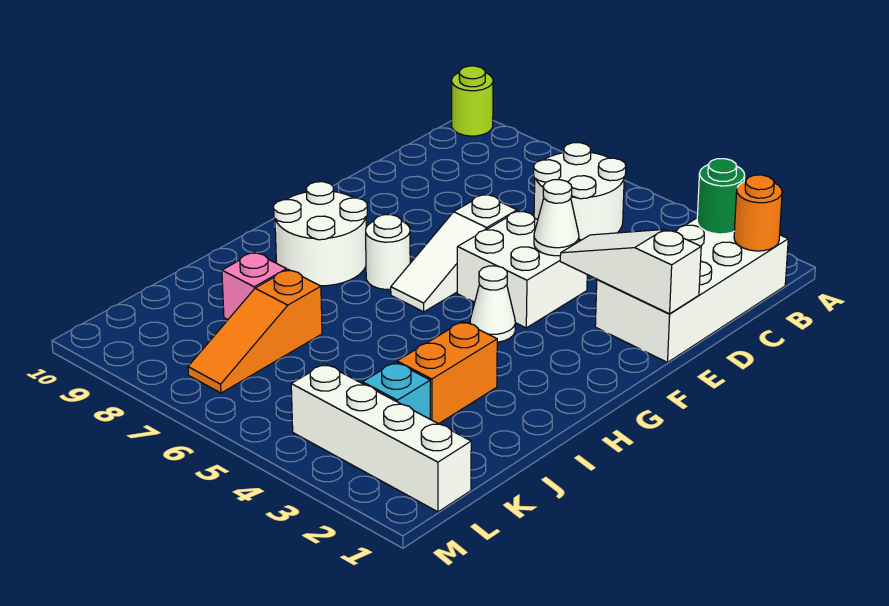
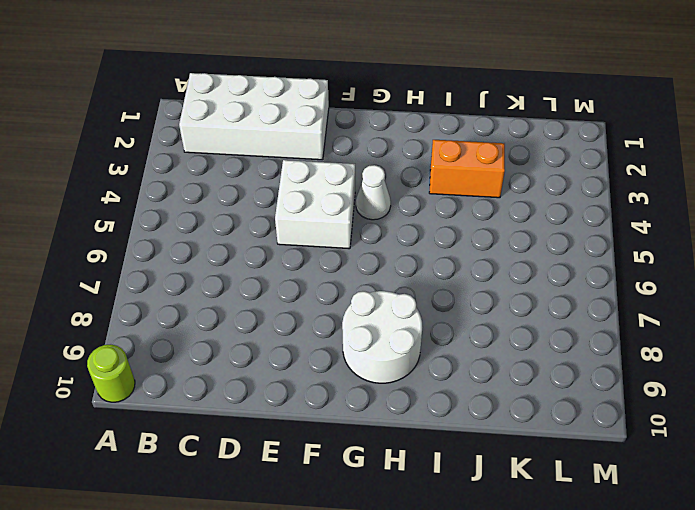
none -> white round brick B5:C6 level 1
none -> white slope E6:G6 level 1 top E
none -> white round brick G7 level 1

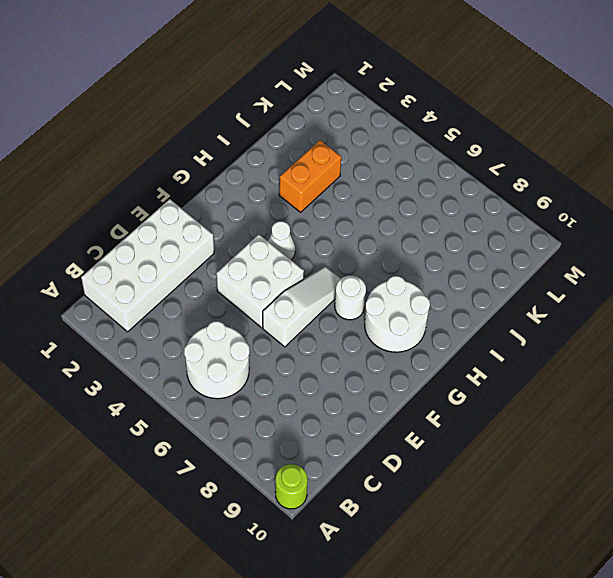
none -> orange slope J7:L7 level 1 top J
none -> pink brick J8 level 1
none -> cyan brick K3 level 1

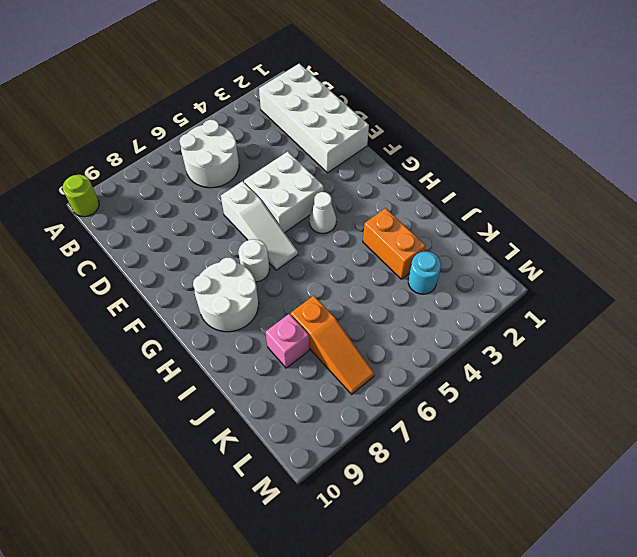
cyan round brick K3 level 1 -> cyan brick K3 level 1
none -> white brick L1:L4 level 1
none -> orange round brick B1 level 2
none -> green round brick B2 level 2

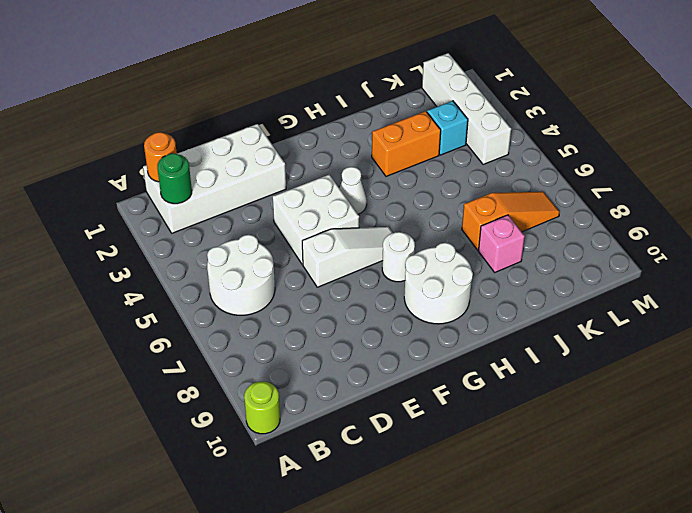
none -> white slope E1:E3 level 2 top 1
none -> white cone E4 level 2

